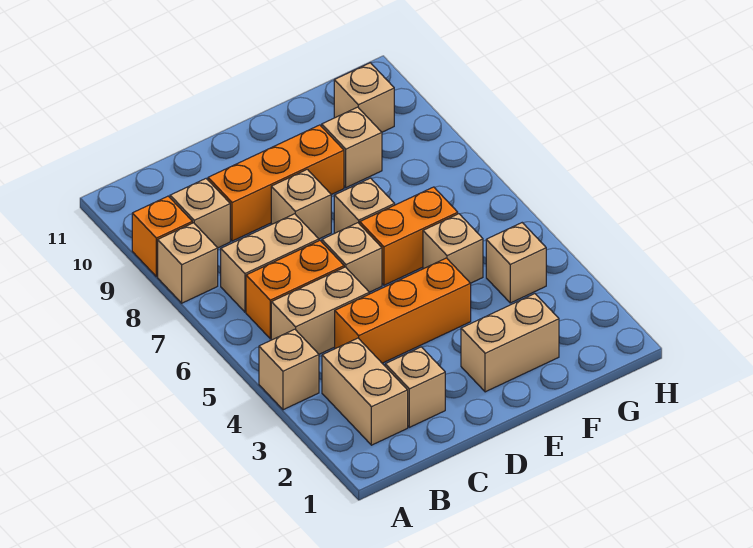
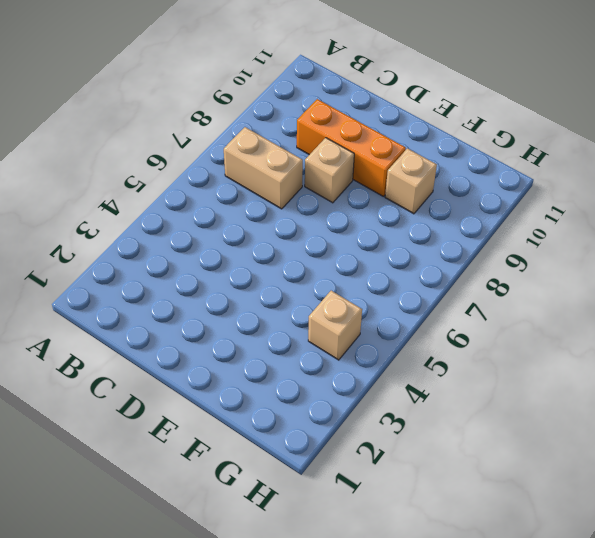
none -> tan brick A4 level 1
none -> tan brick A8 level 1
none -> orange brick A9 level 1

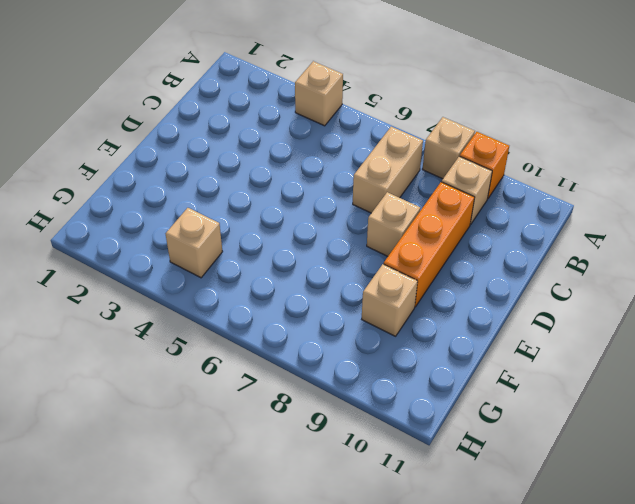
none -> tan brick B2:B3 level 1
none -> tan brick B5:C5 level 1
none -> orange brick B6:C6 level 1

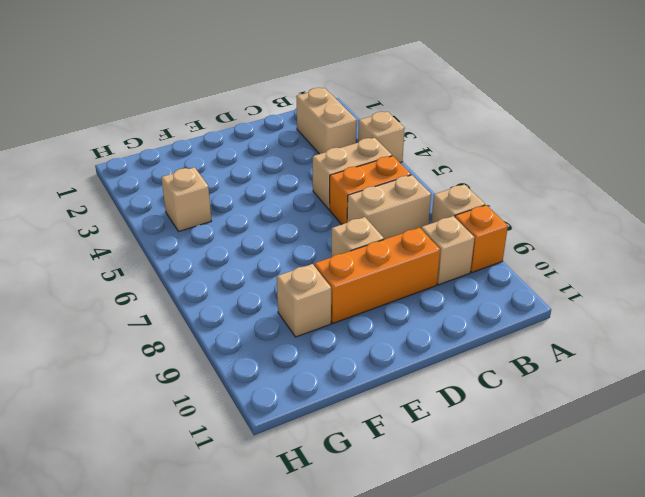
none -> tan brick C2 level 1
none -> orange brick C4:E4 level 1
none -> tan brick D6 level 1

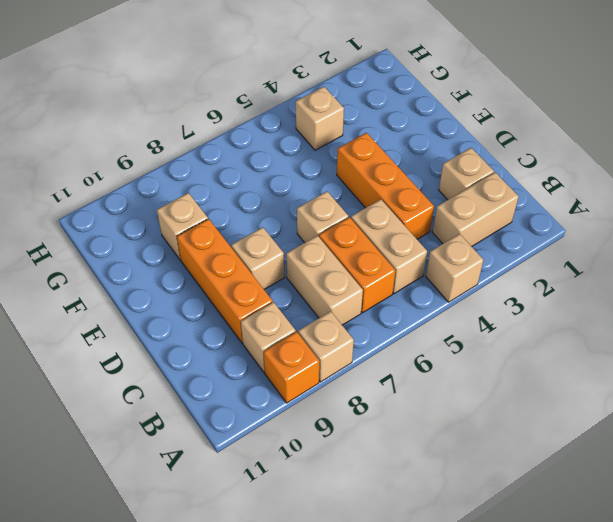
none -> tan brick E2:F2 level 1
none -> orange brick E6:F6 level 1
none -> tan brick E7 level 1

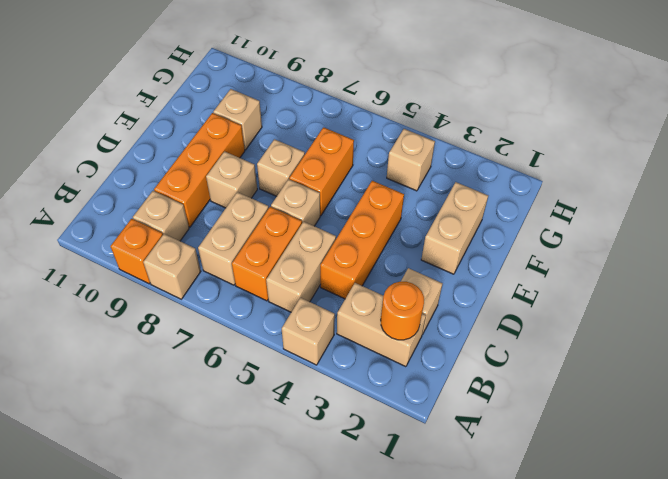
orange round brick B2 level 2 -> none
none -> tan brick F5 level 1
none -> tan brick G10 level 1

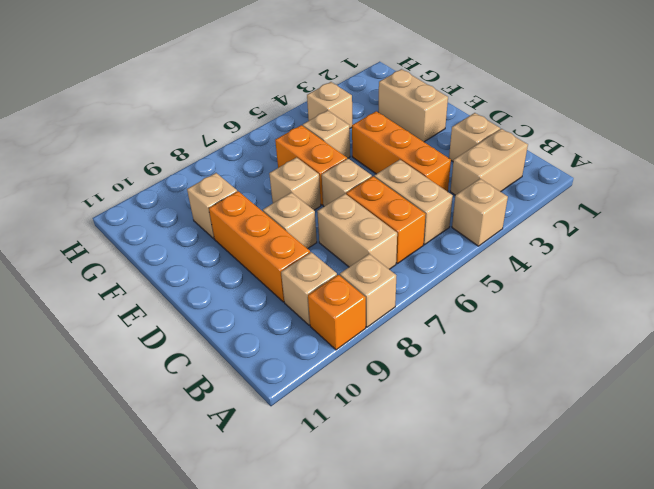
none -> tan brick G10 level 1

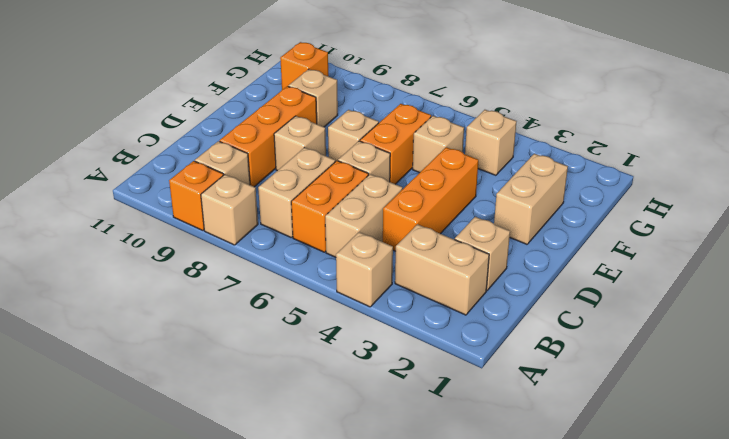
orange brick G10 level 1 -> tan brick G10 level 1

